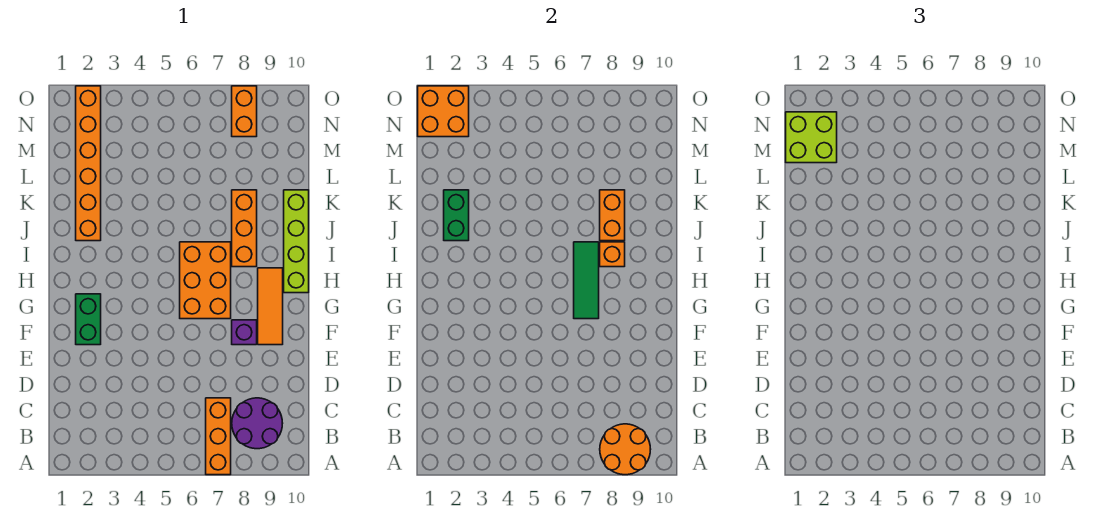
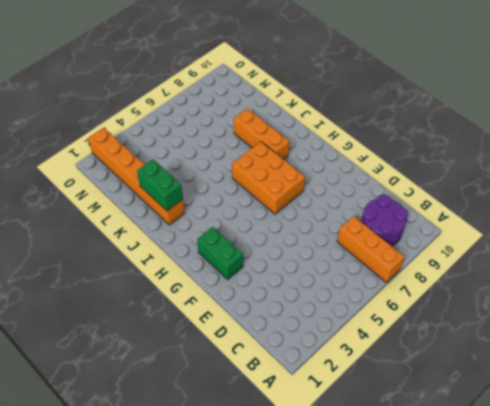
none -> purple brick F8 level 1
none -> orange tile F9:H9 level 1
none -> lime brick H10:K10 level 1

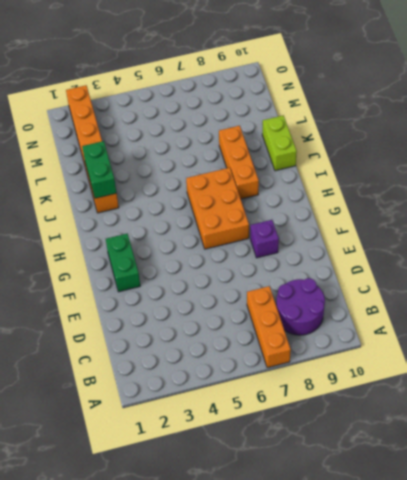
lime brick J10:K10 level 1 -> lime brick H10:K10 level 1
none -> orange tile F9:H9 level 1
none -> orange brick N8:O8 level 1
none -> orange round brick A8:B9 level 2

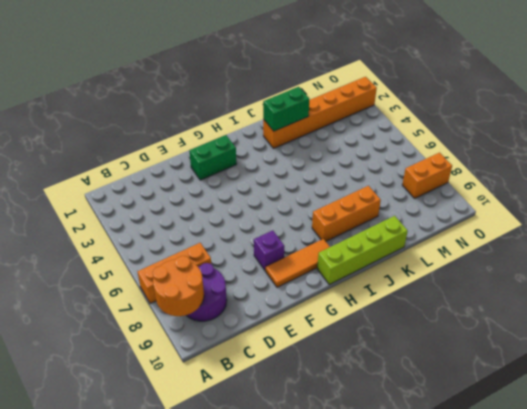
none -> orange brick G6:I7 level 1
none -> green tile G7:I7 level 2
none -> orange brick I8 level 2

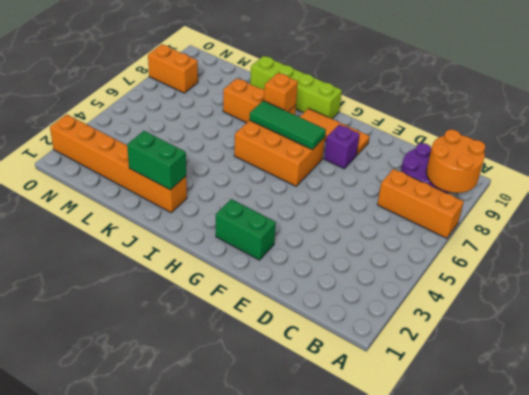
none -> orange brick J8:K8 level 2
none -> orange brick N1:O2 level 2
none -> lime brick M1:N2 level 3

